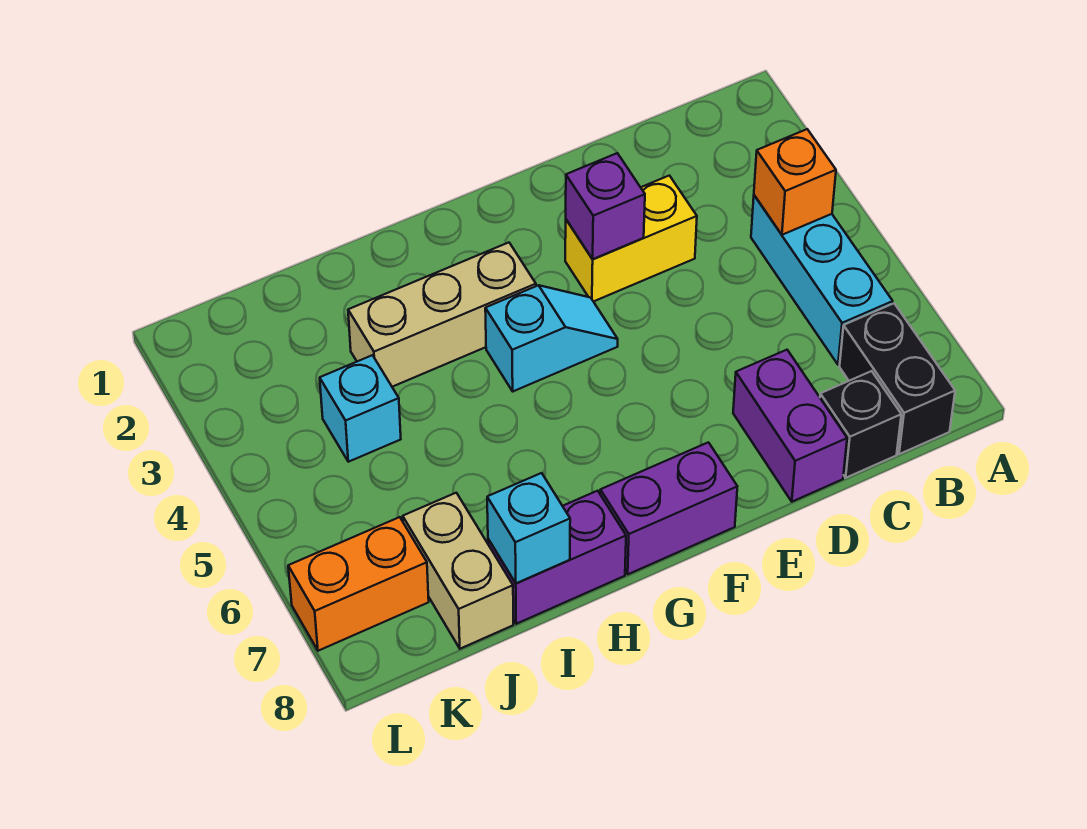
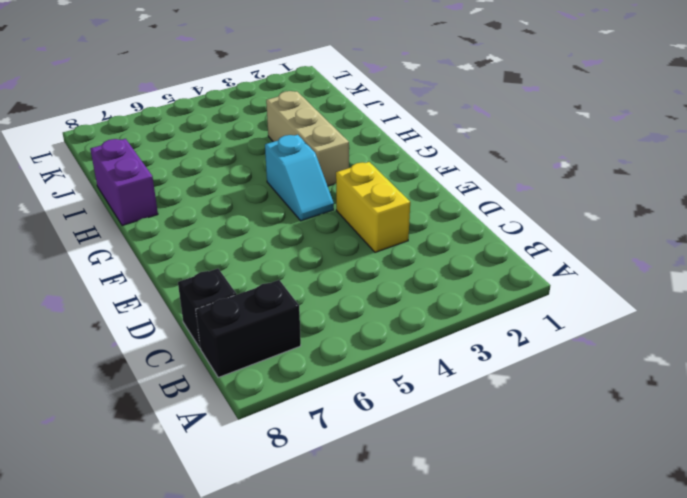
none -> cyan brick B4:B6 level 1
none -> purple brick D7:D8 level 1
none -> purple brick F8:G8 level 1

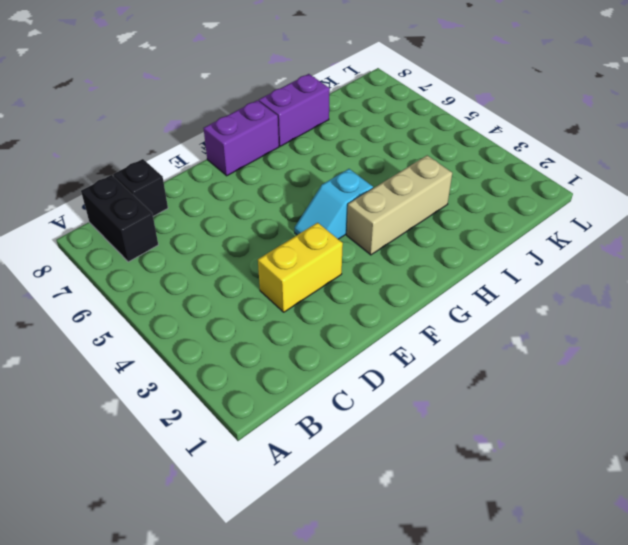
none -> cyan brick B4:B6 level 1
none -> purple brick D7:D8 level 1
none -> cyan brick J4 level 1

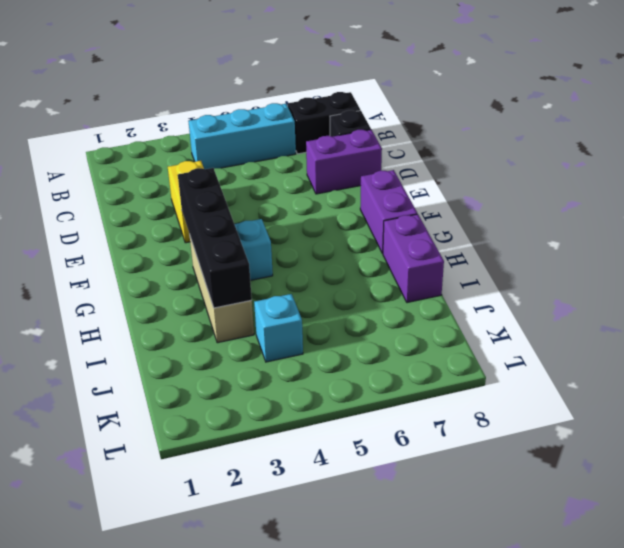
black brick F3:I3 level 2 -> none
none -> tan brick J7:J8 level 1
none -> orange brick K7:L7 level 1
none -> orange brick B4 level 2

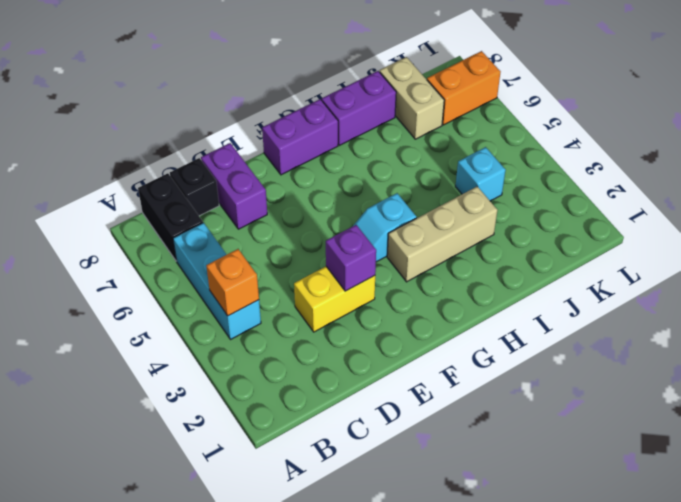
none -> cyan brick I8 level 2

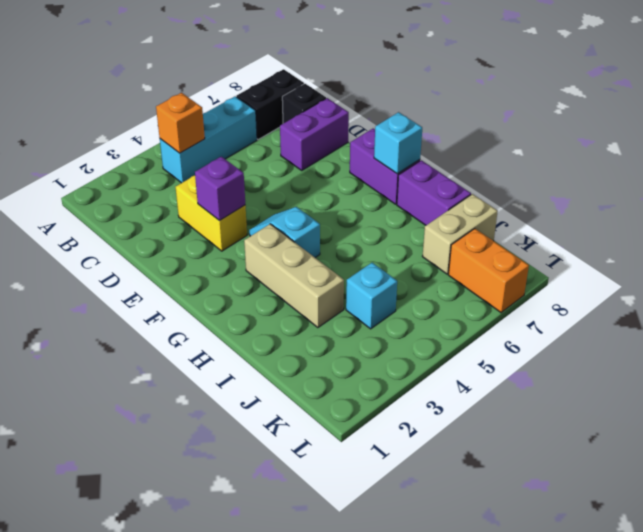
cyan brick G8 level 2 -> cyan brick I8 level 2

